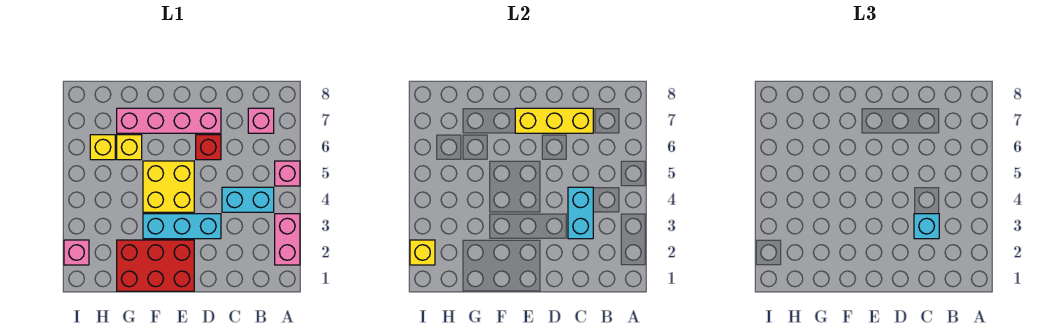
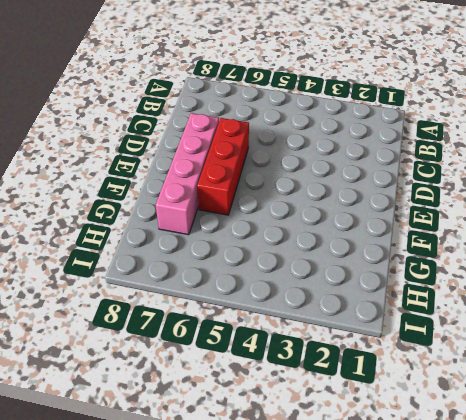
red brick D6:F6 level 1 -> red brick D6 level 1
none -> pink brick A2:A3 level 1
none -> pink brick A5 level 1
none -> cyan brick B4:C4 level 1

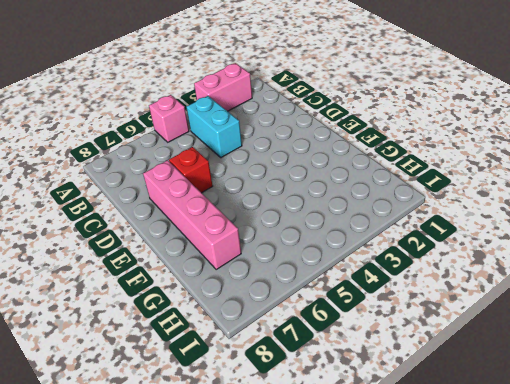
none -> pink brick B7 level 1
none -> cyan brick D3:F3 level 1
none -> red brick E1:G2 level 1

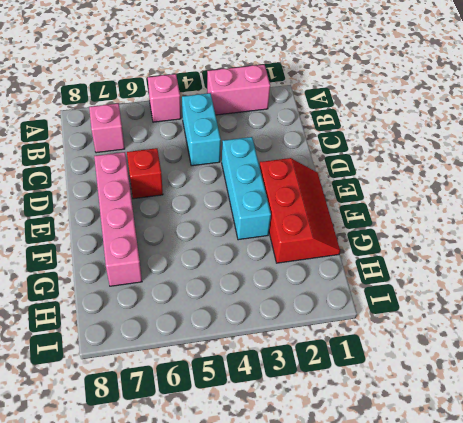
red slope E1:G2 level 1 top 2 -> red brick E1:G2 level 1
none -> yellow brick E4:F5 level 1
none -> yellow brick G6 level 1
none -> yellow brick H6 level 1

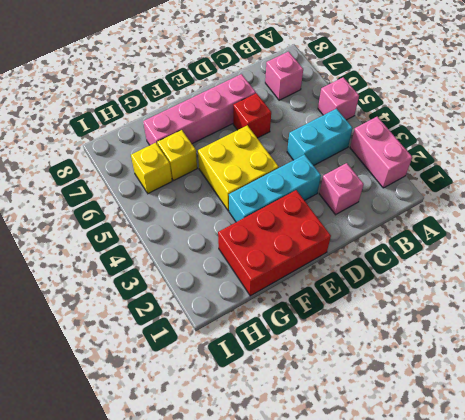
pink brick C2 level 1 -> pink brick I2 level 1
none -> cyan brick C3:C4 level 2
none -> yellow brick C7:E7 level 2
none -> yellow brick I2 level 2

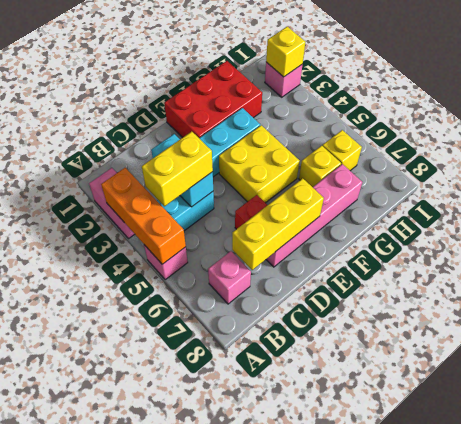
orange brick A3:A5 level 2 -> none
yellow brick B4:C4 level 3 -> none
none -> cyan brick C3 level 3

